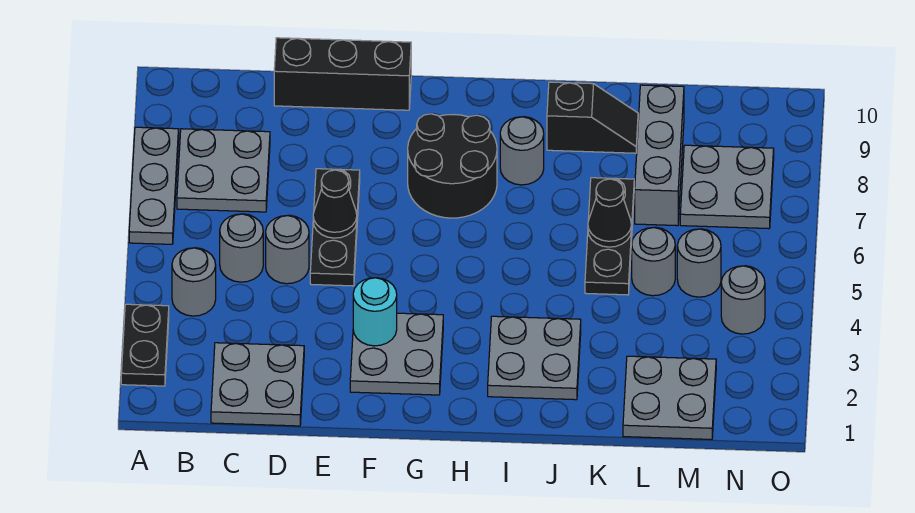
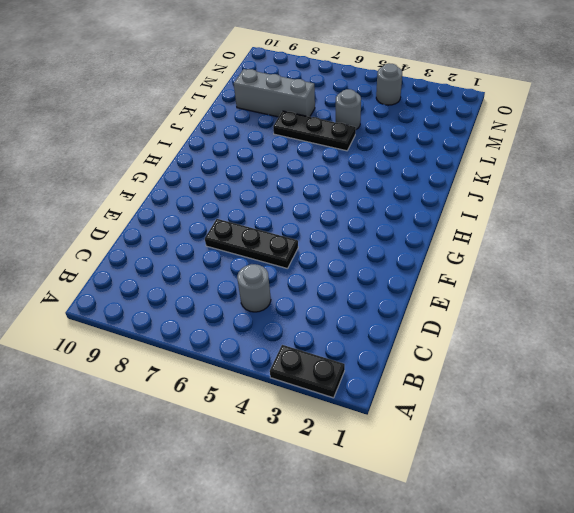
none -> grey plate A6:A8 level 1
none -> grey round brick B4 level 1
none -> grey plate B7:C8 level 1

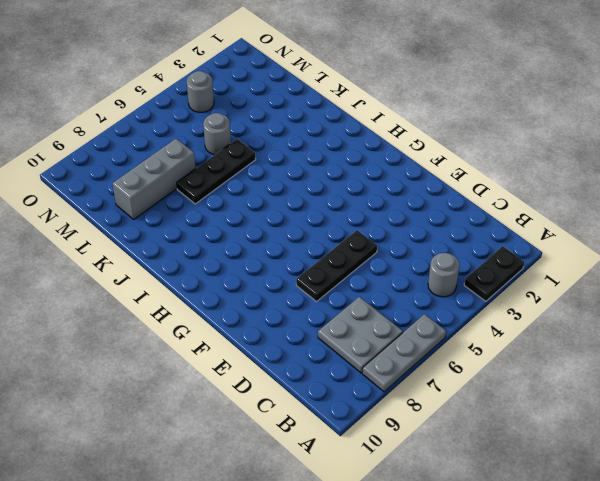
none -> grey plate C1:D2 level 1
none -> grey round brick C5 level 1
none -> grey round brick D5 level 1

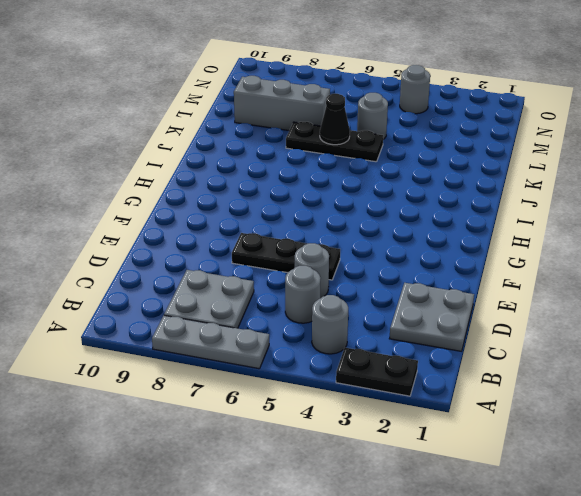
none -> black brick D10:F10 level 1
none -> grey plate F2:G3 level 1
none -> black round brick G7:H8 level 1

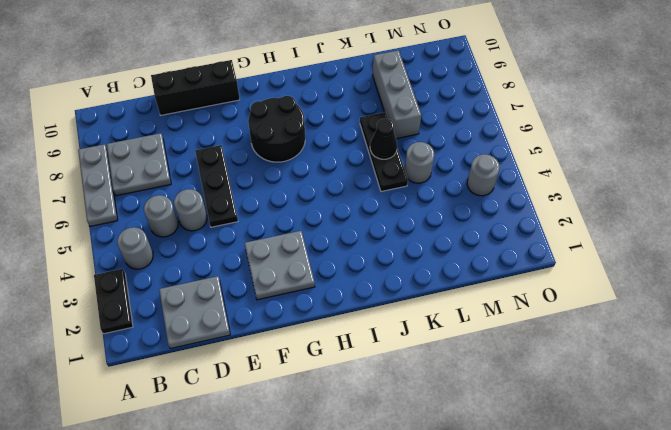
none -> grey plate I2:J3 level 1
none -> grey round brick I8 level 1
none -> black slope J9:K9 level 1 top J

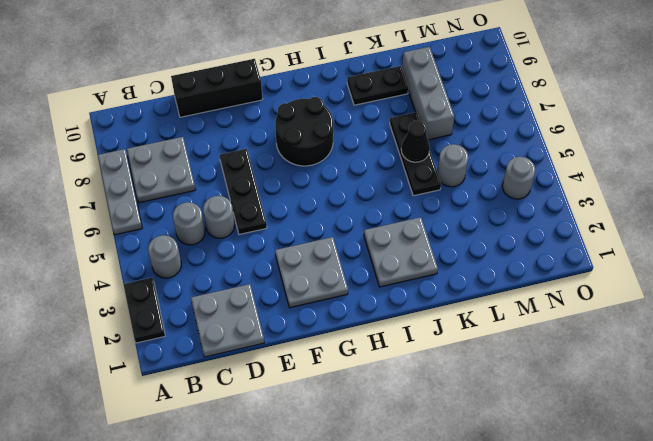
black plate J9:K9 level 1 -> black slope J9:K9 level 1 top J
none -> grey round brick I8 level 1
none -> grey plate L1:M2 level 1
none -> grey round brick M5 level 1

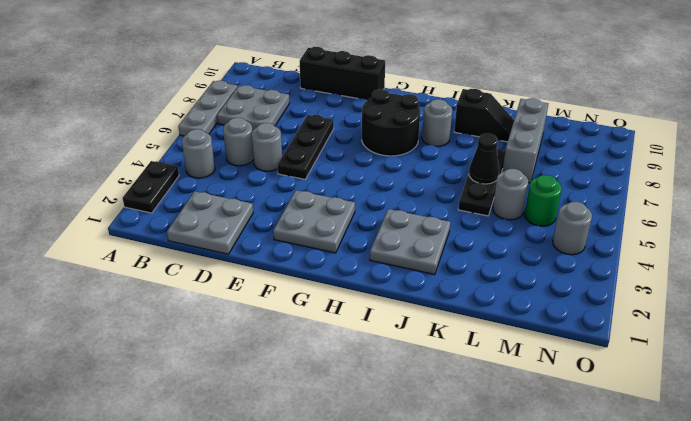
green round brick M5 level 1 -> grey round brick M5 level 1
none -> grey plate L1:M2 level 1
none -> grey plate M7:N8 level 1
none -> black cone E6 level 2

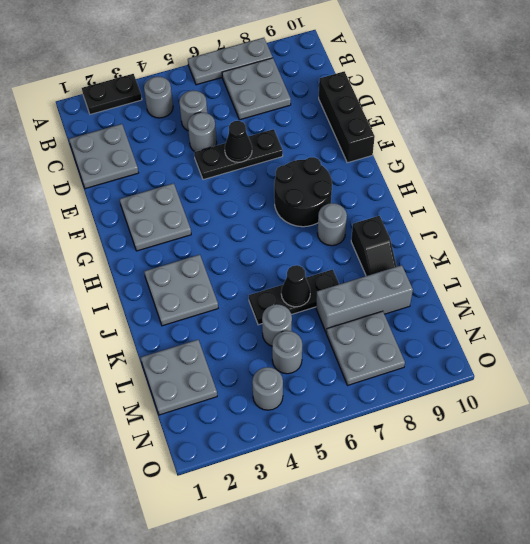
none -> cyan round brick F3 level 2

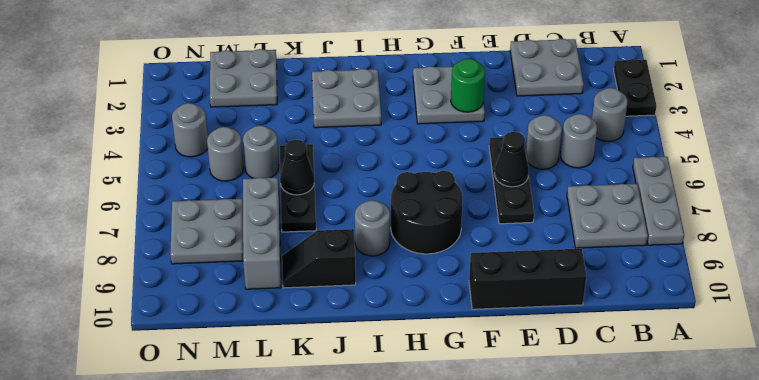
green round brick F3 level 2 -> cyan round brick F3 level 2

